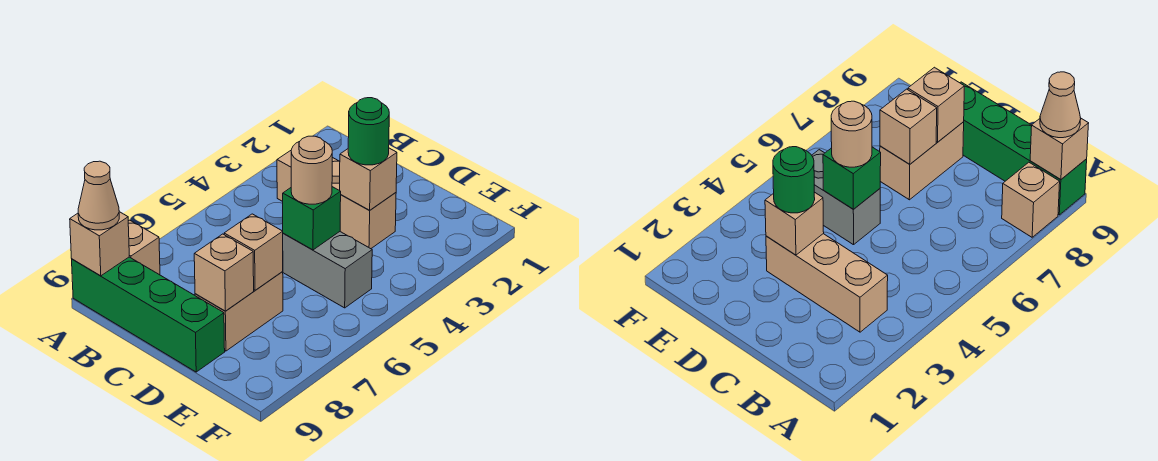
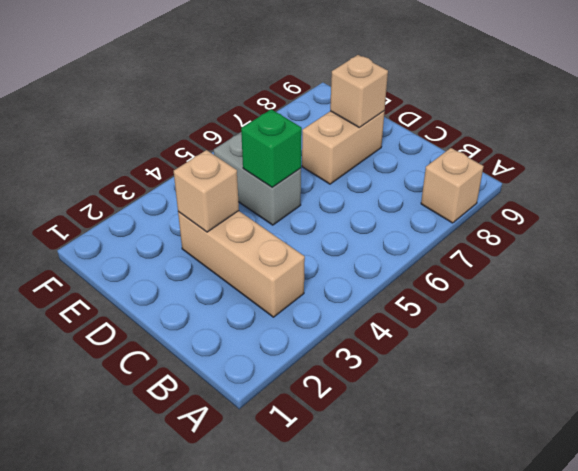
none -> green brick A9:D9 level 1
none -> tan brick A9 level 2
none -> tan brick D7 level 2

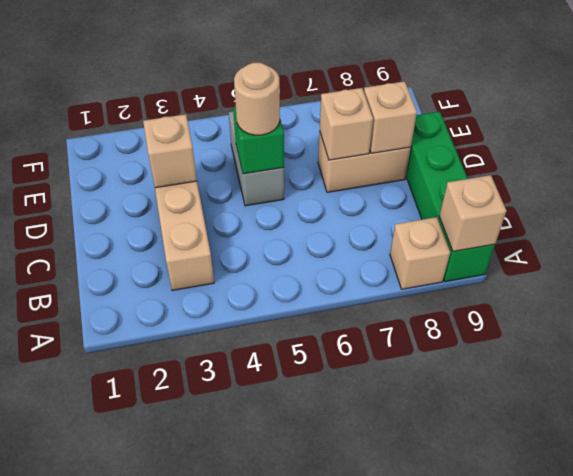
none -> tan cone A9 level 3
none -> green round brick D3 level 3

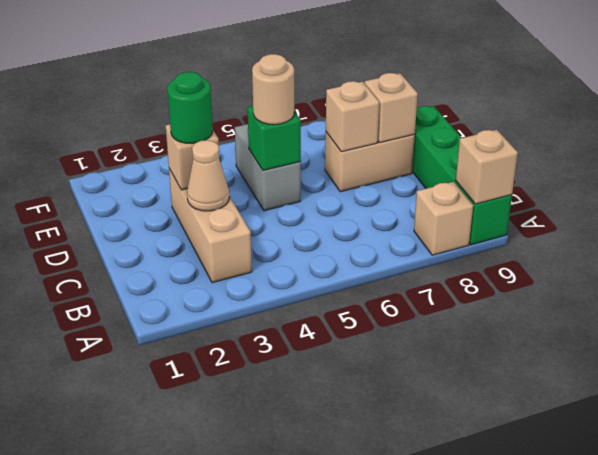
tan cone C3 level 2 -> tan cone A9 level 3

